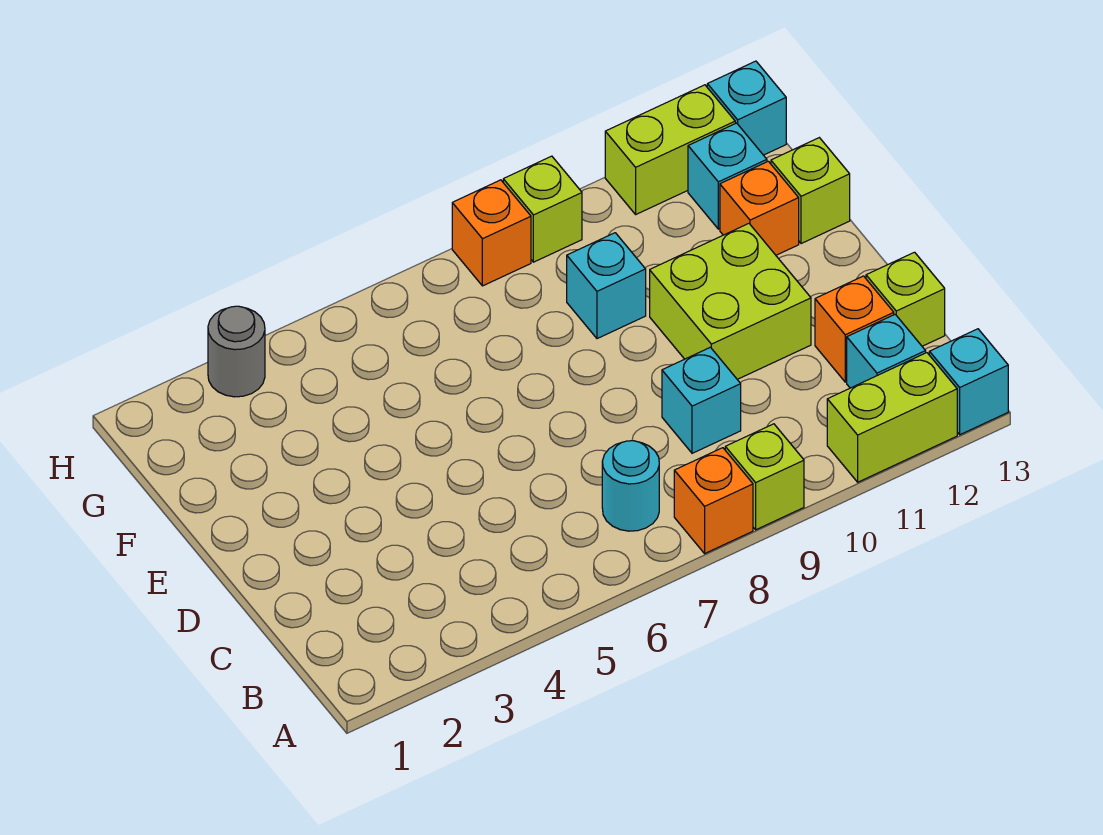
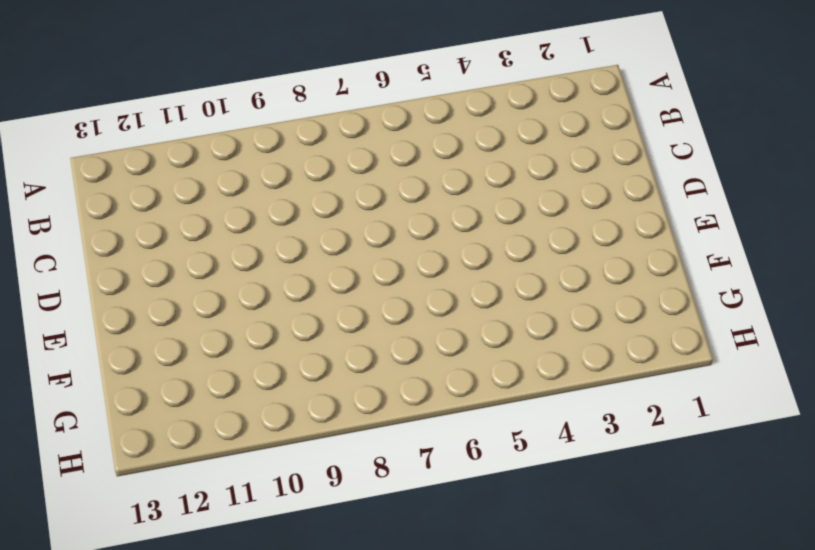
none -> orange brick A8 level 1
none -> lime brick A9 level 1
none -> lime brick A11:A12 level 1

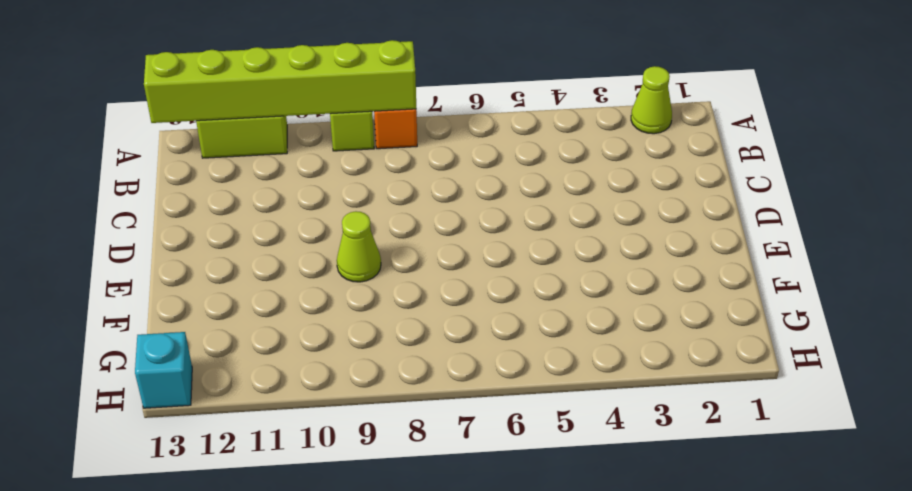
lime cone A2 level 1 -> none
lime brick A8:A13 level 2 -> none
lime cone E9 level 1 -> none
none -> cyan brick A13 level 1
none -> cyan round brick B7 level 1
none -> cyan brick B12 level 1

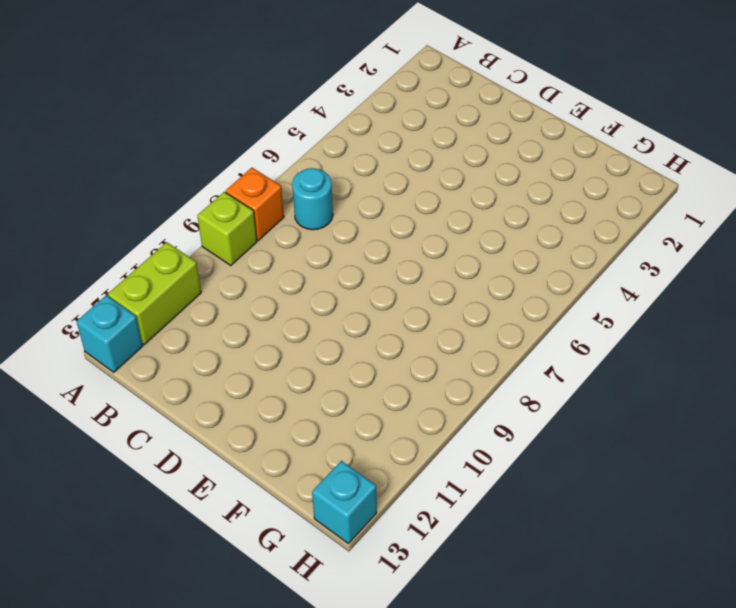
none -> cyan brick B12 level 1
none -> cyan brick C9 level 1
none -> orange brick C12 level 1

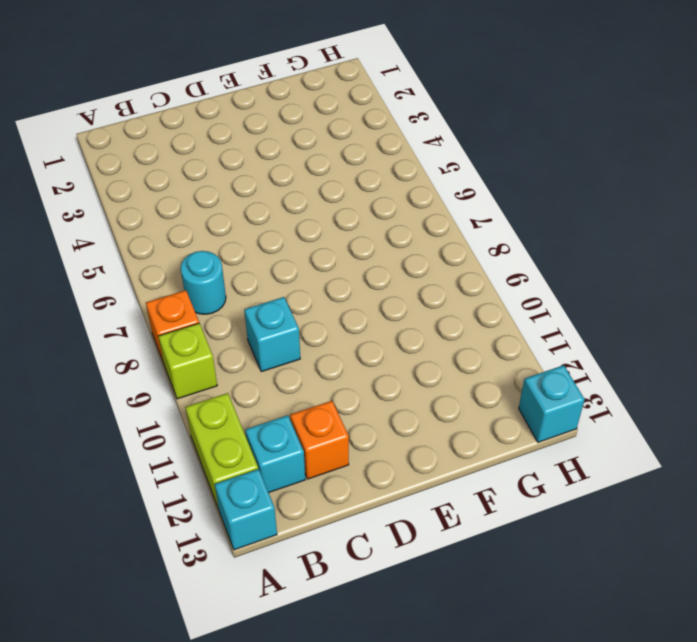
none -> lime brick C13 level 1
none -> lime brick D10:E11 level 1
none -> cyan brick F9 level 1

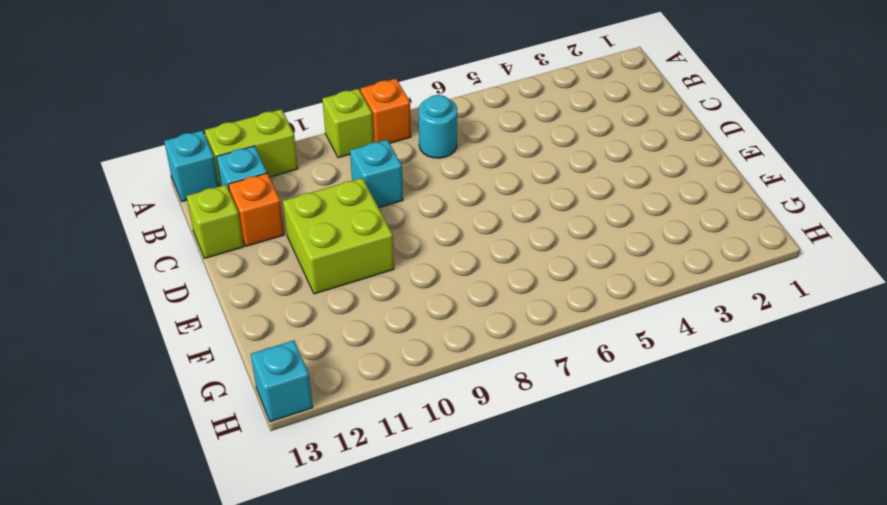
none -> cyan brick F9 level 1
none -> orange brick F12 level 1
none -> lime brick F13 level 1

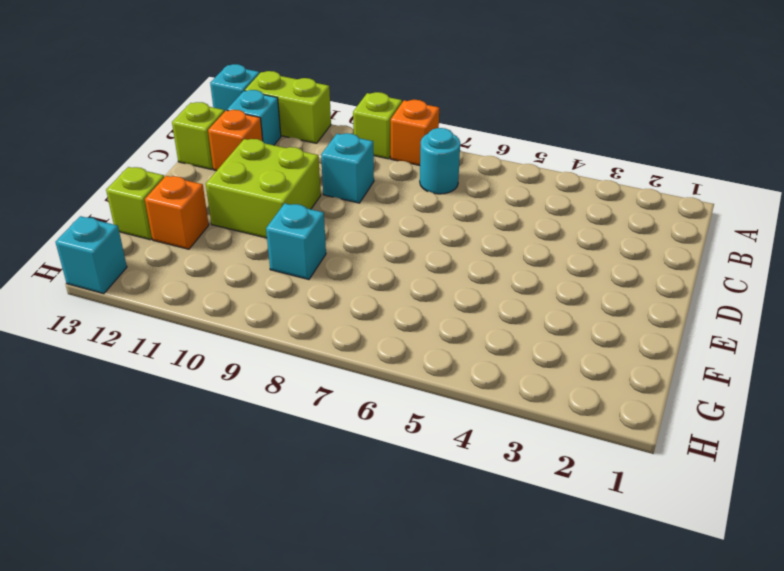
none -> cyan brick G12 level 1
none -> grey round brick H3 level 1
none -> orange brick H8 level 1

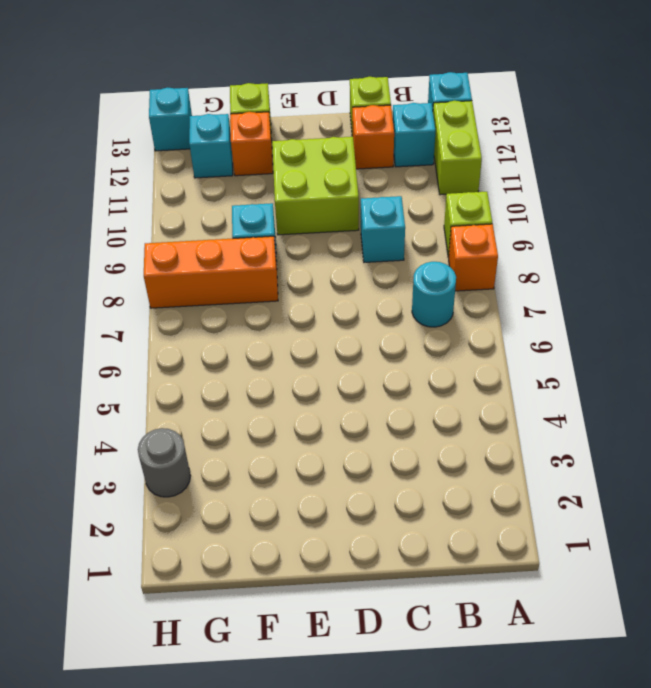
orange brick F8:H8 level 1 -> orange brick H8 level 1
none -> lime brick H9 level 1
none -> lime brick H11:H12 level 1

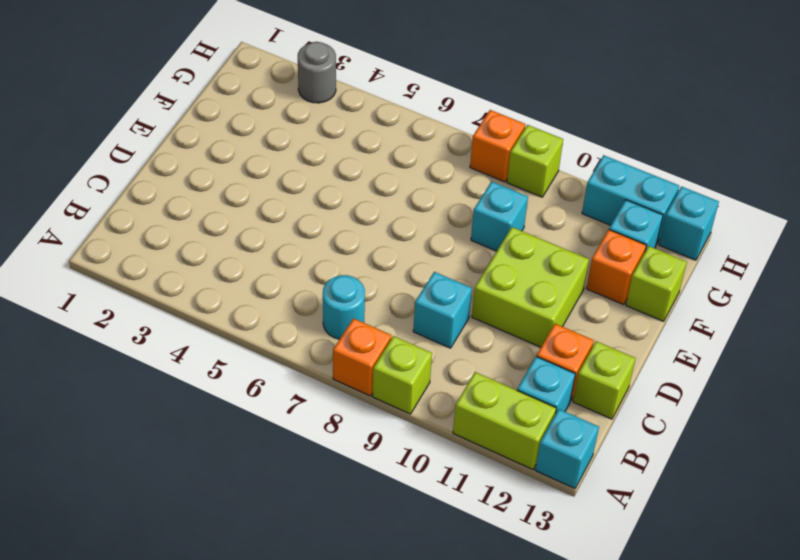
cyan brick H11:H12 level 1 -> lime brick H11:H12 level 1

